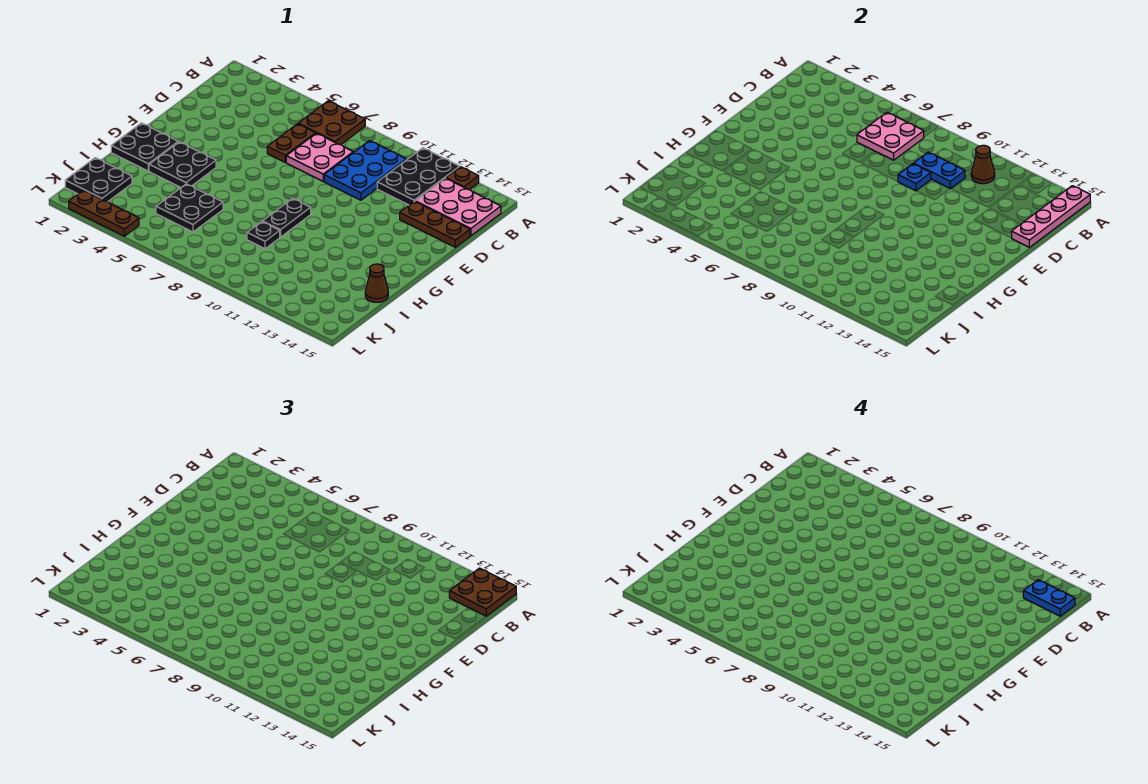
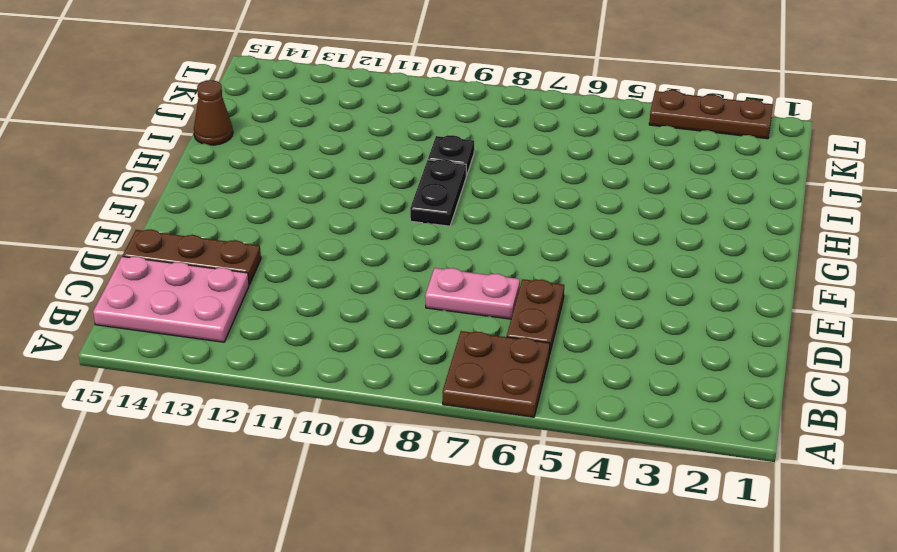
pink plate D7:D8 level 1 -> pink plate C7:D8 level 1
none -> black plate A11:C12 level 1
none -> brown plate A13 level 1
none -> blue plate B9:D10 level 1

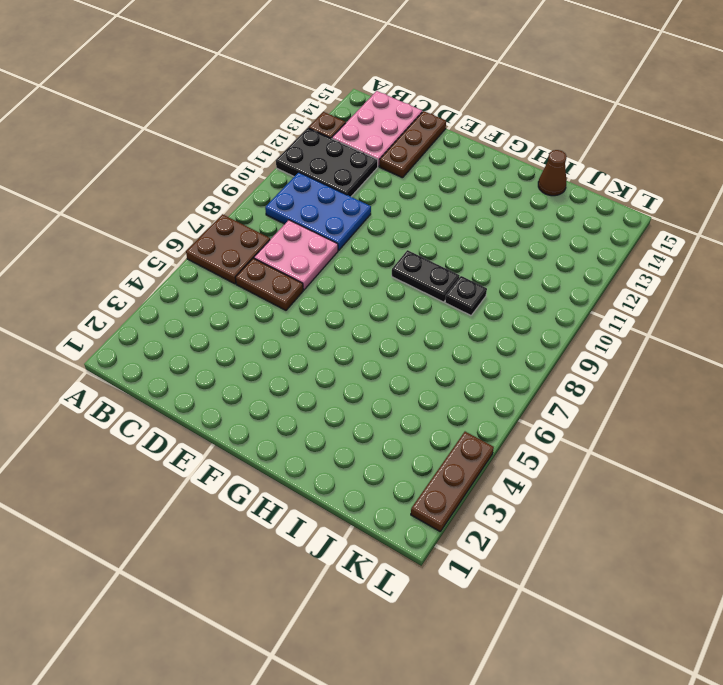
none -> black plate G1:H2 level 1
none -> black plate G3:H4 level 1
none -> black plate I5:J6 level 1

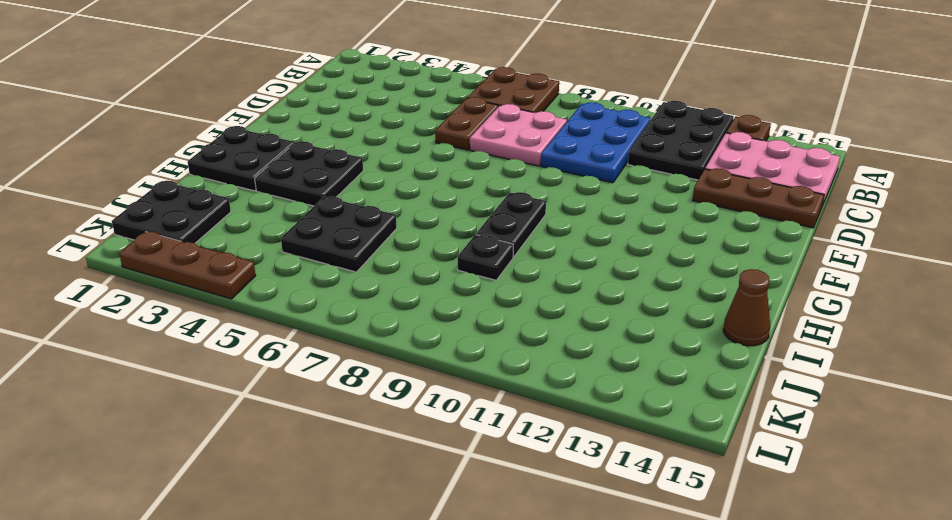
none -> pink plate A15:D15 level 2
none -> pink plate B6:C7 level 2
none -> brown cone B11 level 2

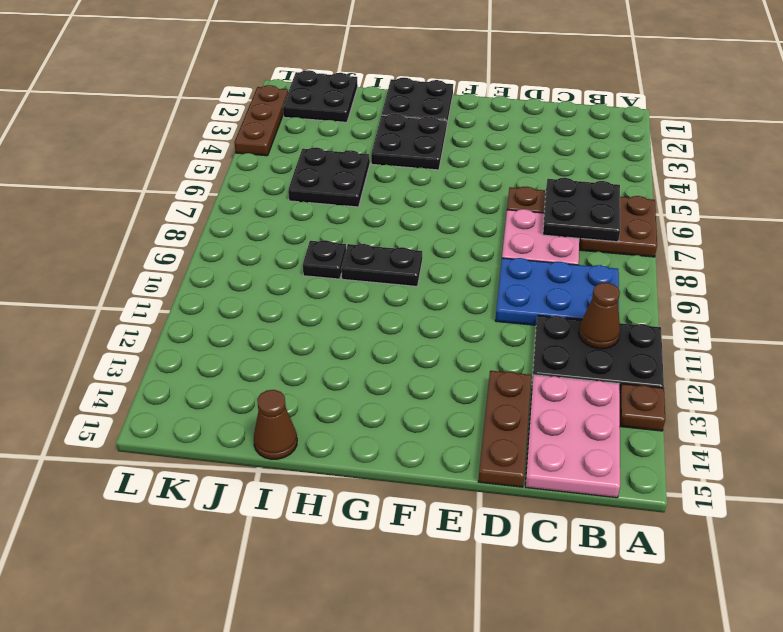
black plate B6:C7 level 2 -> pink plate B6:C7 level 2
none -> pink plate A15:D15 level 2
none -> blue plate C9:C10 level 2
none -> blue plate D9 level 2

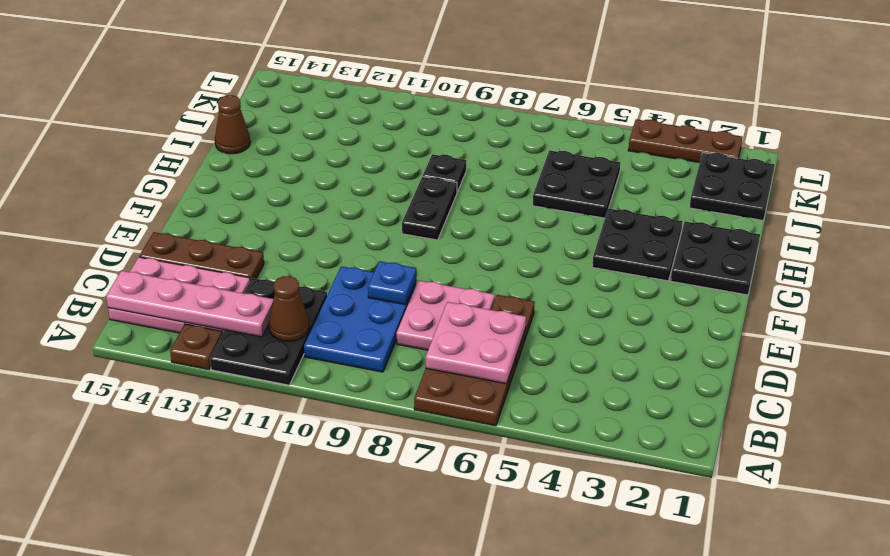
pink plate B12:B15 level 2 -> pink plate A15:D15 level 2
none -> blue plate C9:C10 level 2
none -> brown plate A14:B15 level 3
none -> blue plate B14:B15 level 4

